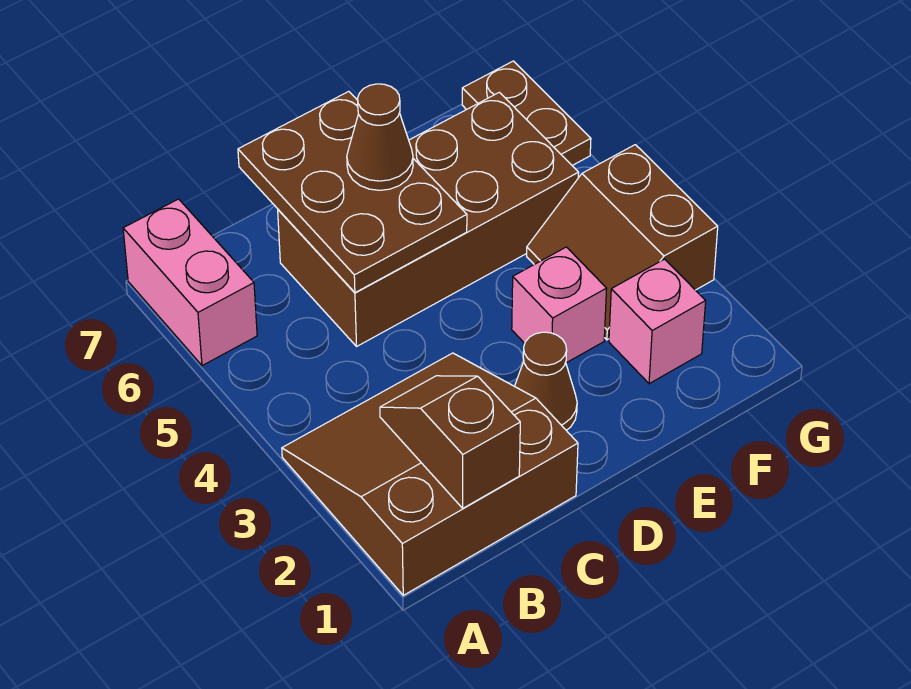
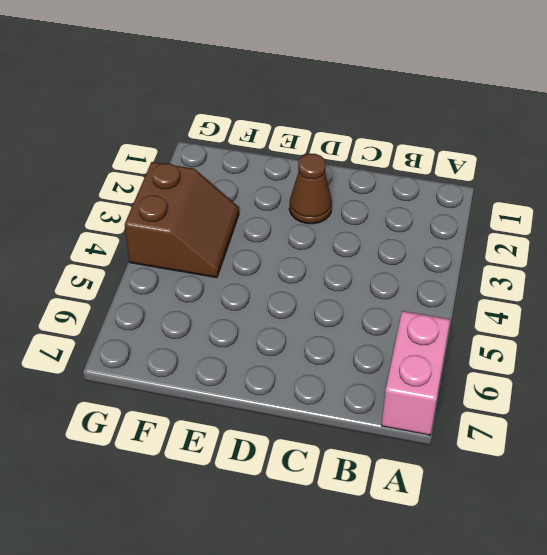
none -> brown slope A1:C3 level 1 top 1
none -> brown brick C5:F6 level 1

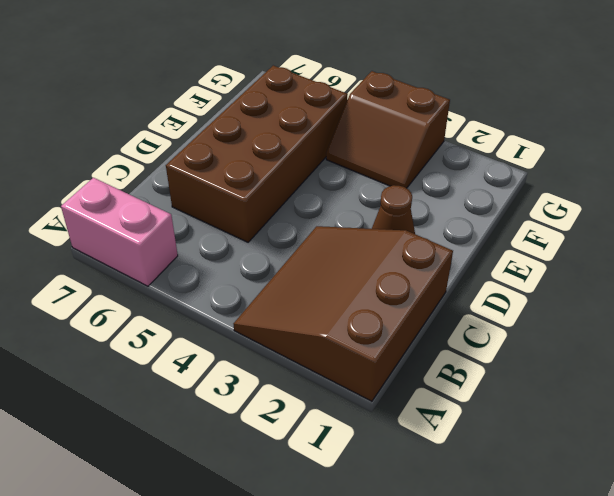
none -> pink brick E3 level 1
none -> pink brick F2 level 1

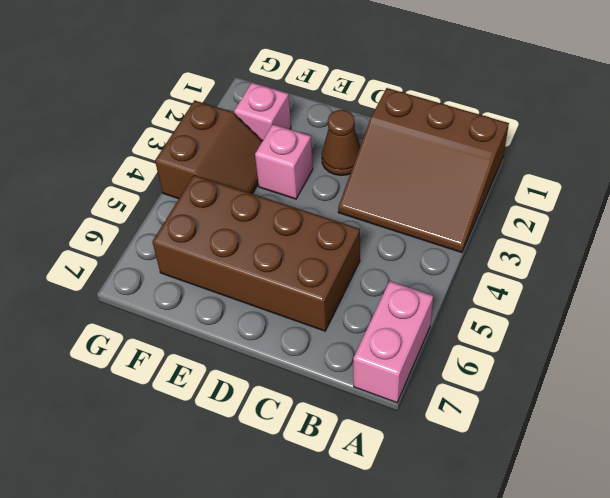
none -> brown plate G6:G7 level 1
none -> brown slope B1:B2 level 2 top 1

